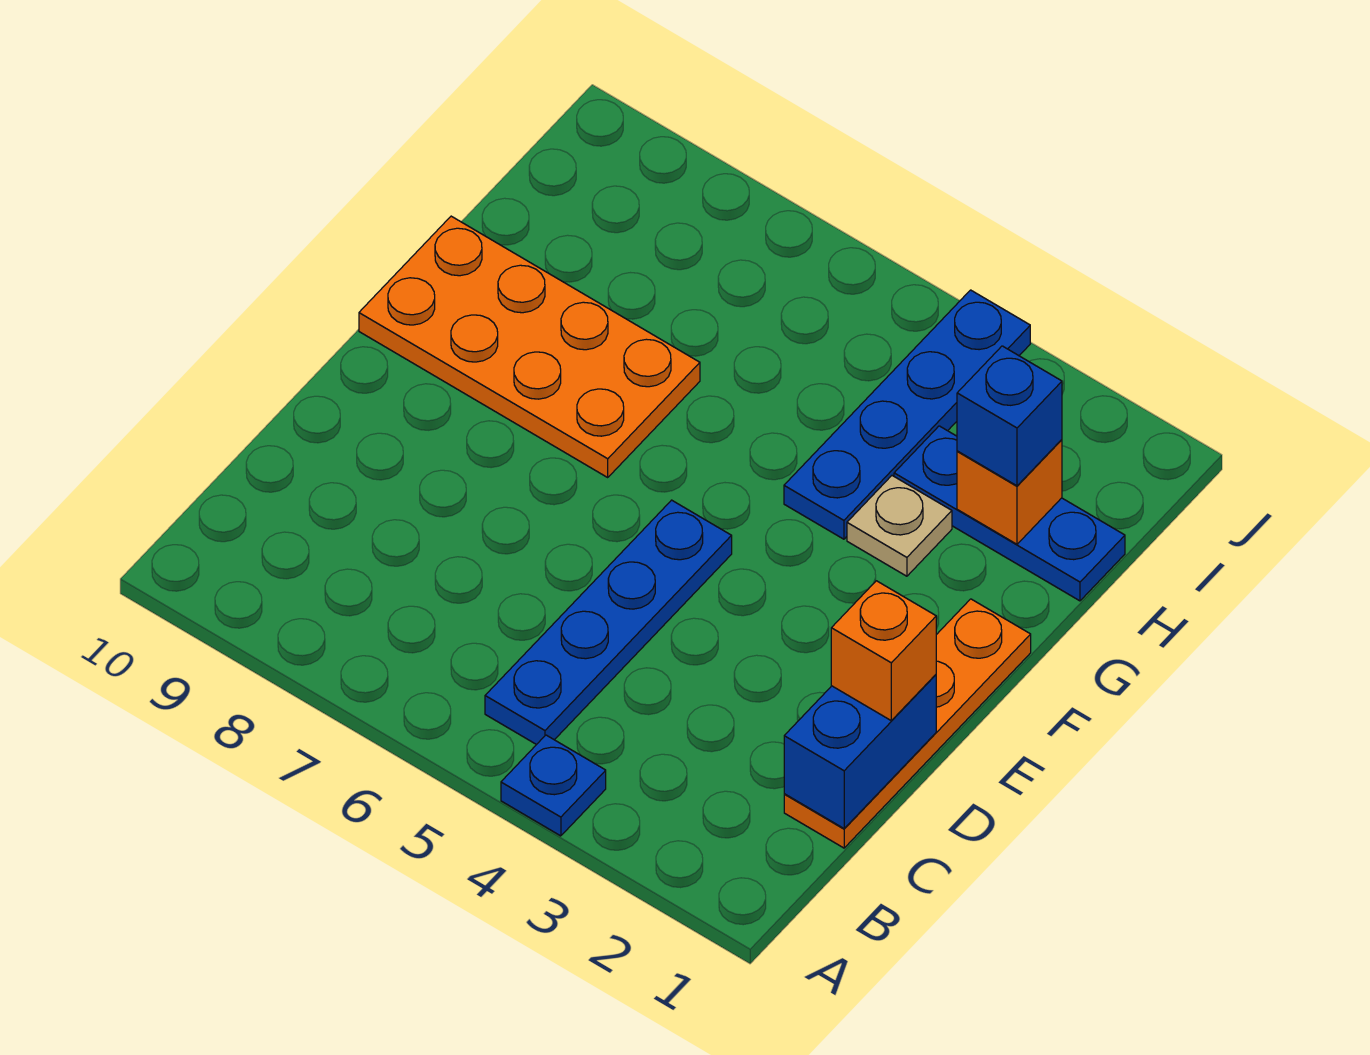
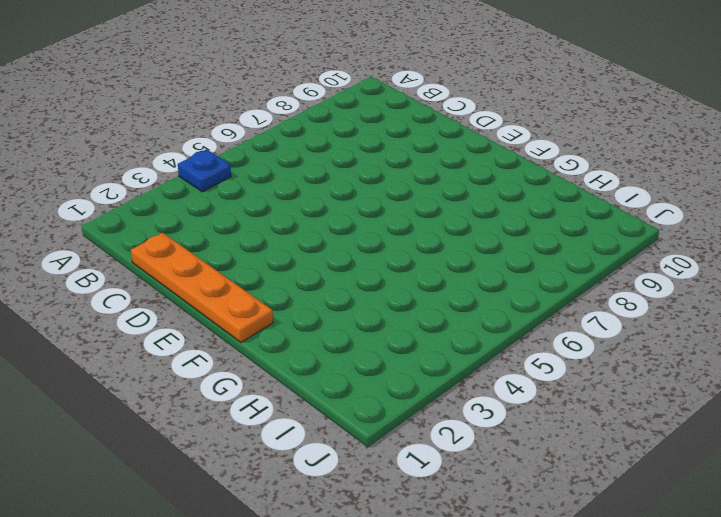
none -> blue plate B5:E5 level 1
none -> orange plate F7:G10 level 1

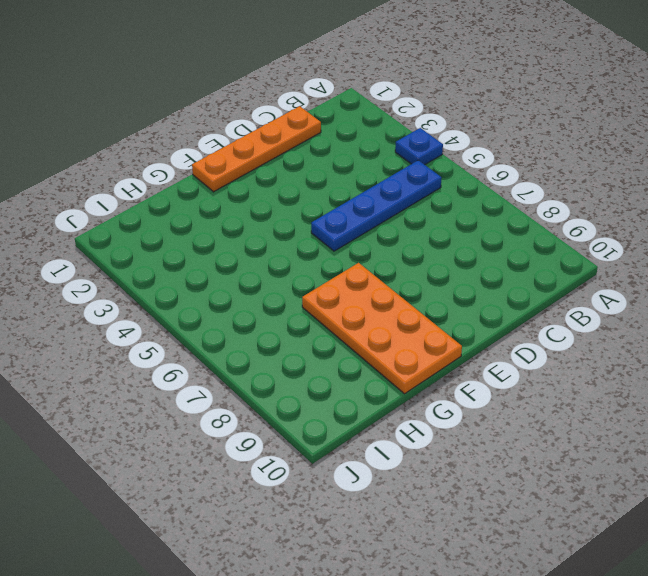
none -> tan plate G3 level 1
none -> blue plate G4:J4 level 1

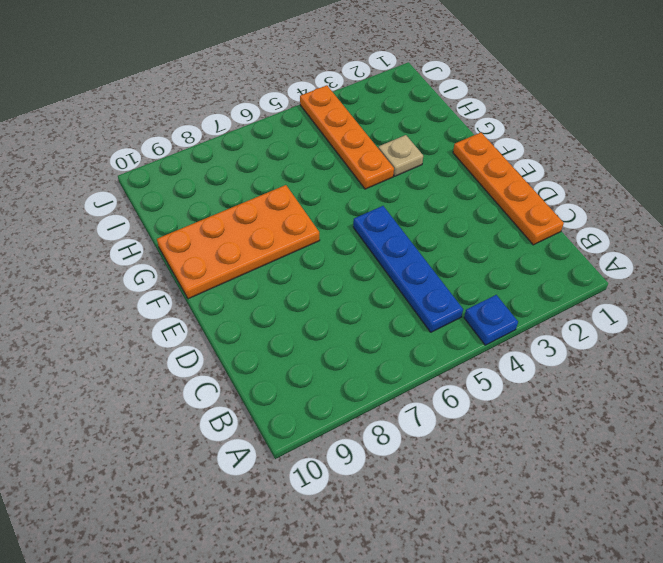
orange plate G4:J4 level 1 -> blue plate G4:J4 level 1
none -> blue plate H1:H3 level 1
none -> blue brick C1:D1 level 2

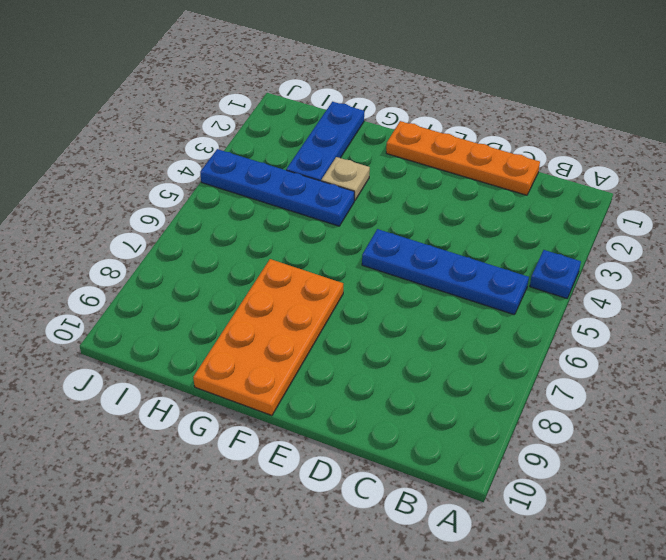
none -> blue brick C1:D1 level 2
none -> orange brick H2 level 2

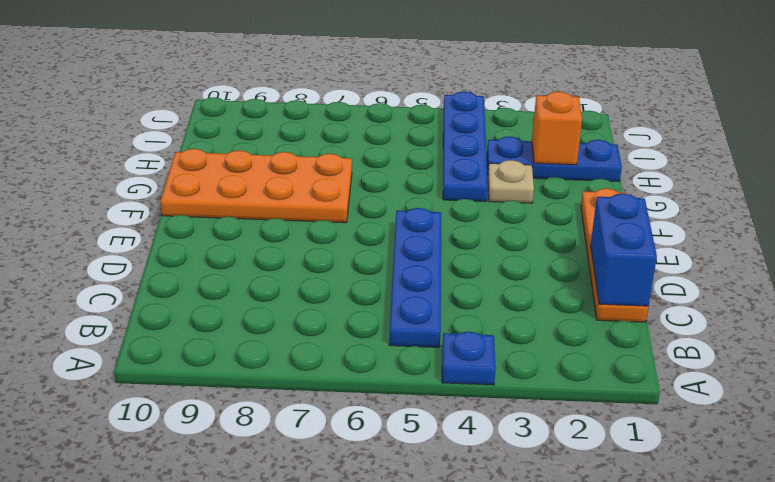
none -> orange brick D1 level 3
none -> blue brick H2 level 3

